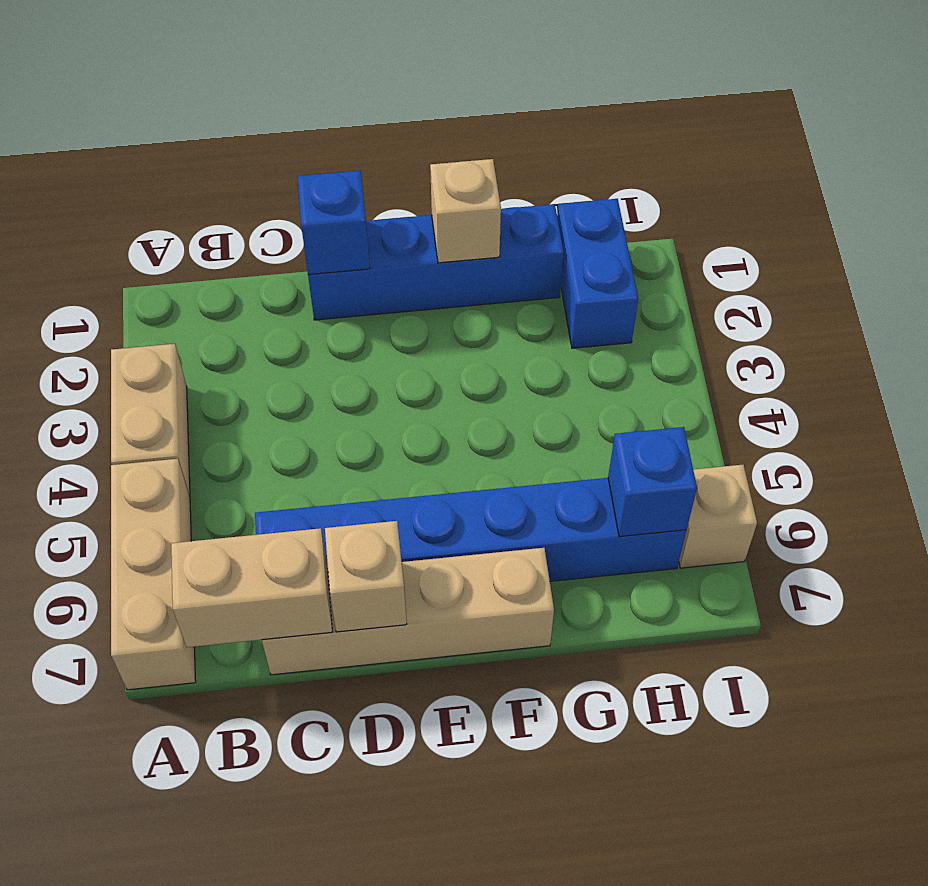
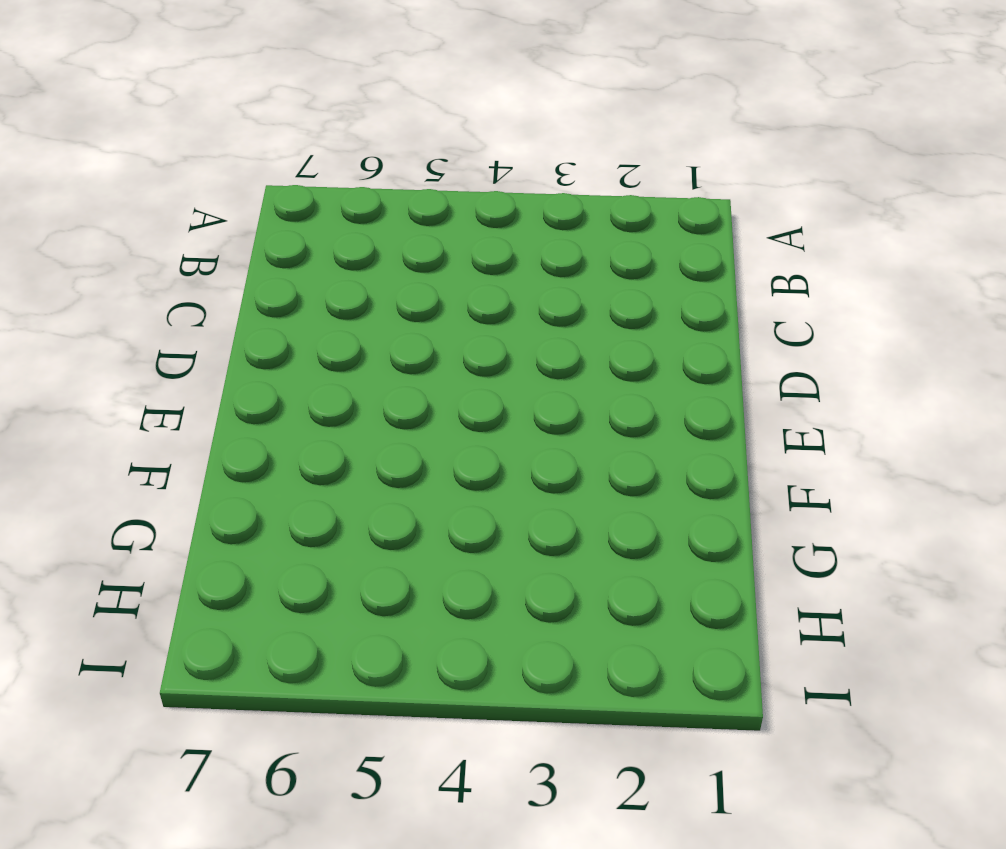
none -> tan brick A3:A4 level 1
none -> tan brick A5:A7 level 1
none -> blue brick C6:H6 level 1

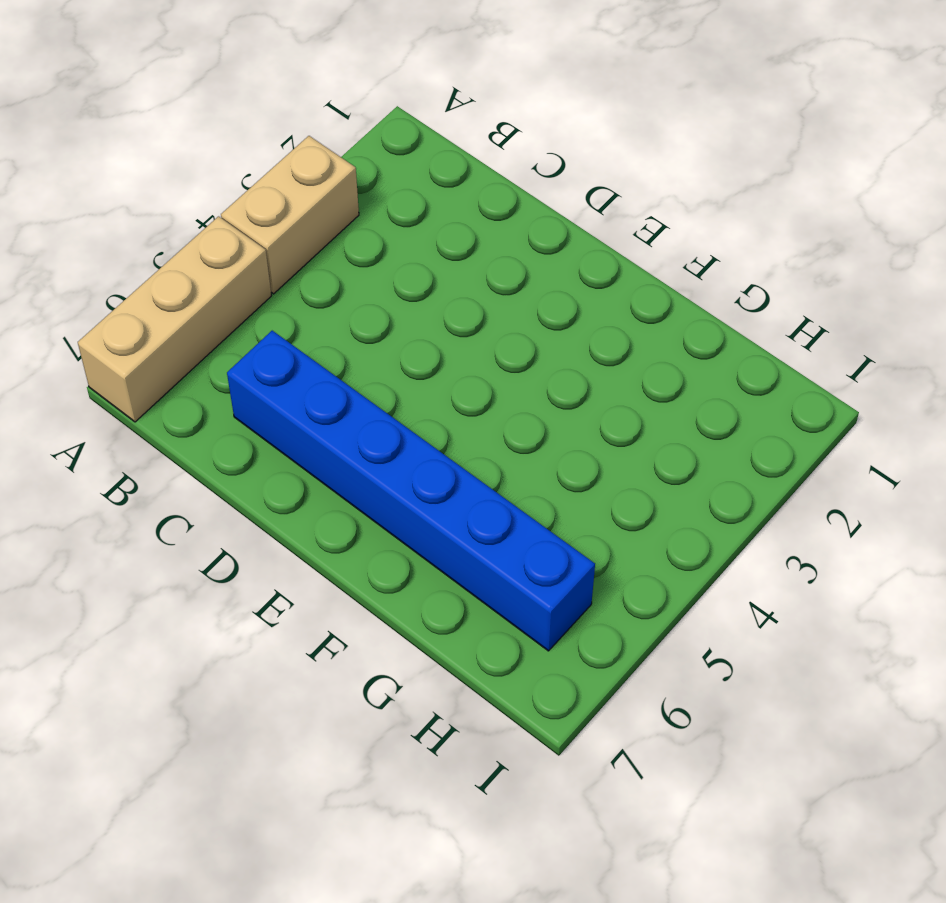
none -> tan brick C7:F7 level 1
none -> blue brick D1:G1 level 1
none -> blue brick H1:H2 level 1

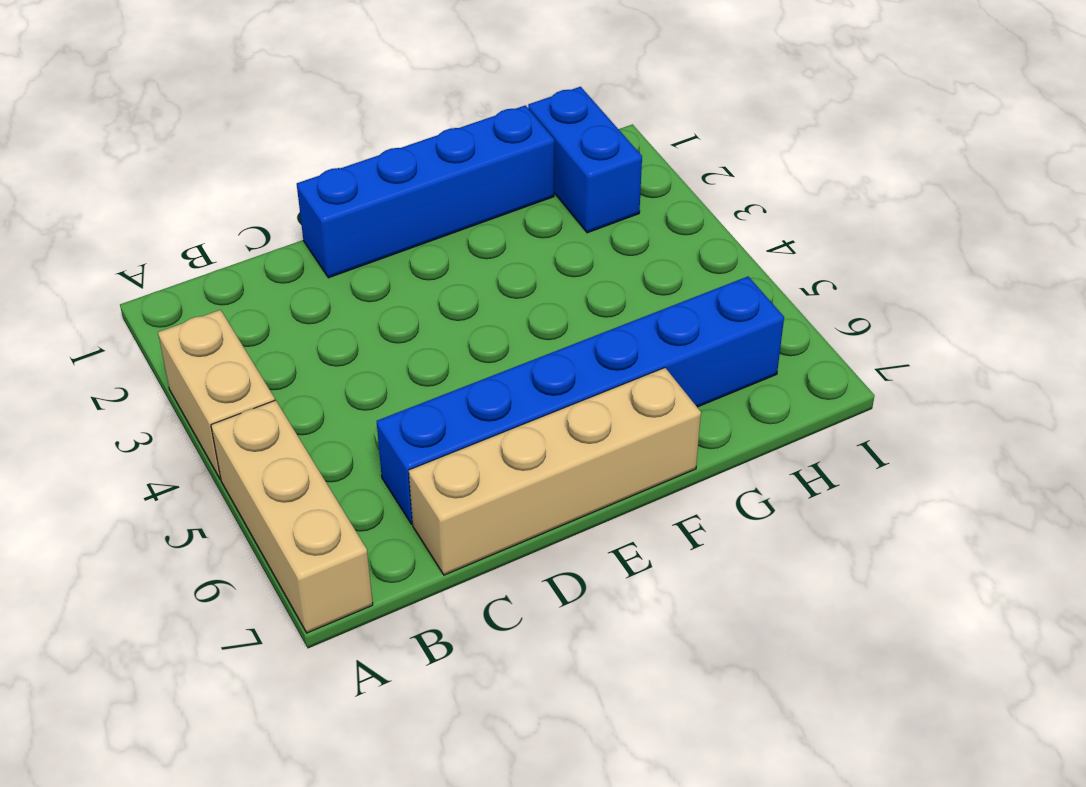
none -> tan brick I6 level 1
none -> tan brick B7:C7 level 2
none -> blue brick D1 level 2

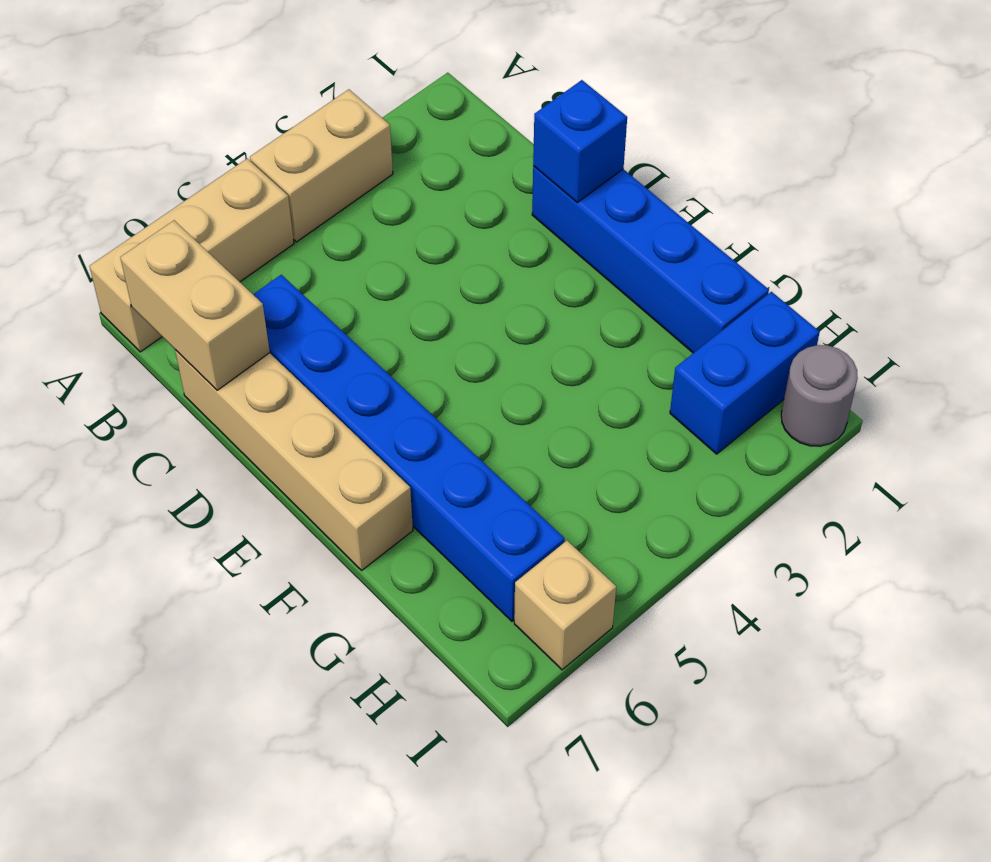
grey round brick I1 level 1 -> none
none -> tan brick D7 level 2
none -> tan brick F1 level 2
none -> blue brick H6 level 2

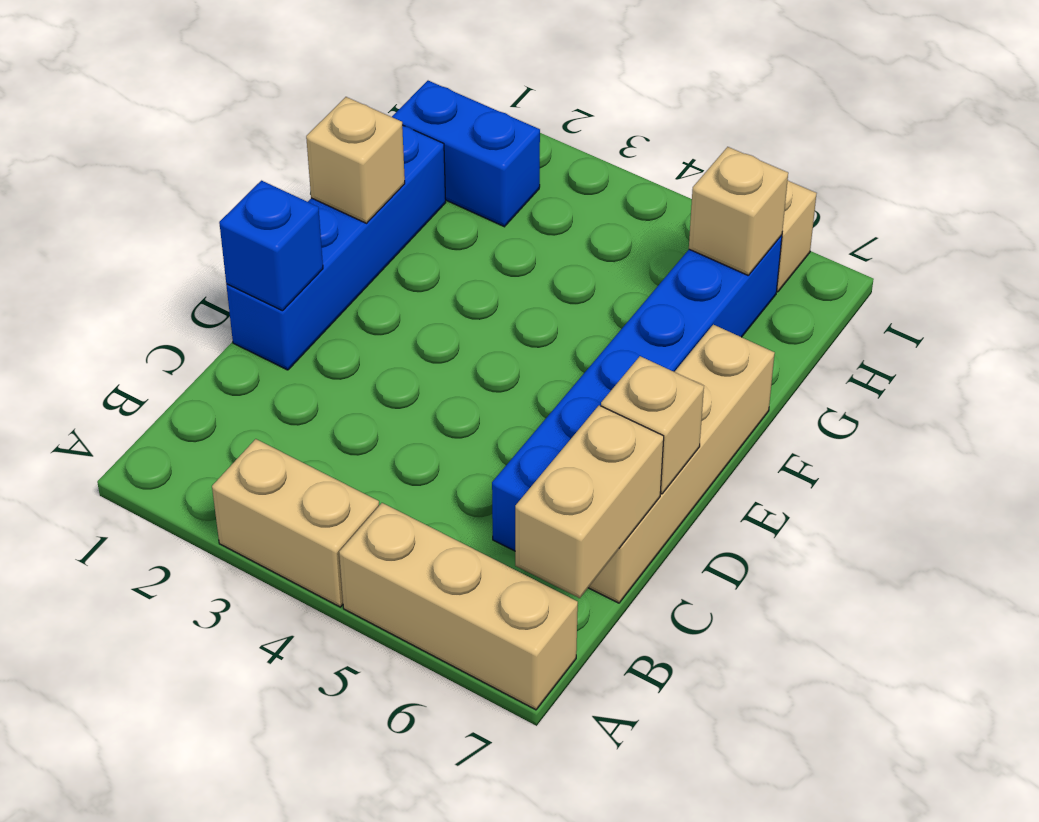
tan brick H6 level 2 -> blue brick H6 level 2

